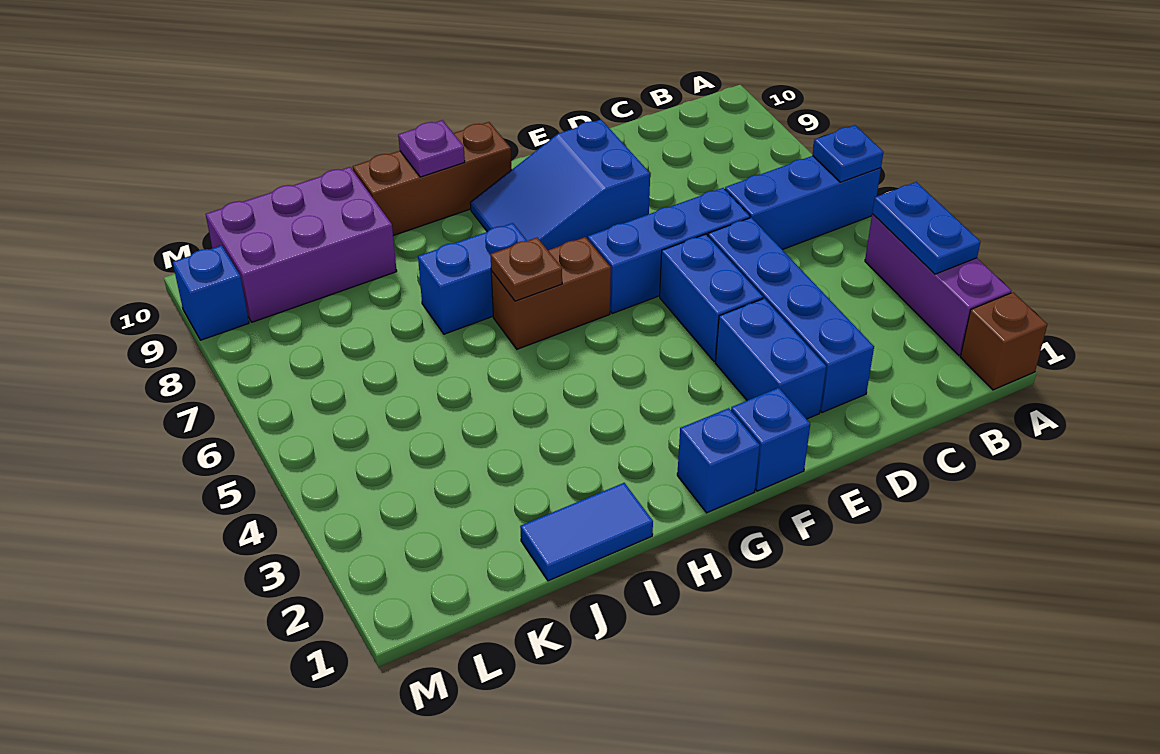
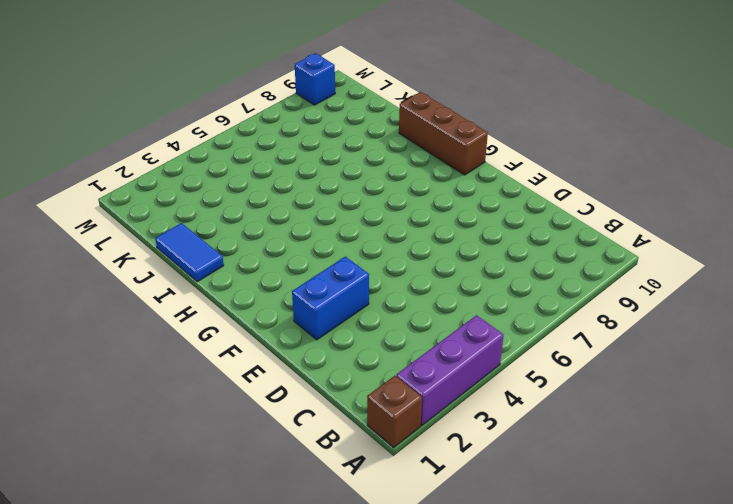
none -> blue brick A6:C6 level 1
none -> blue brick D2:D5 level 1
none -> blue brick D6:F6 level 1

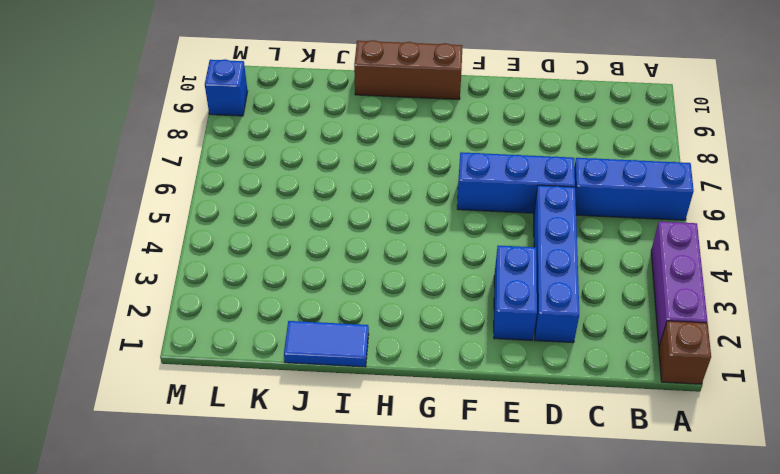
none -> blue brick E4:E5 level 1
none -> blue slope E8:G9 level 1 top E
none -> blue brick F1 level 1

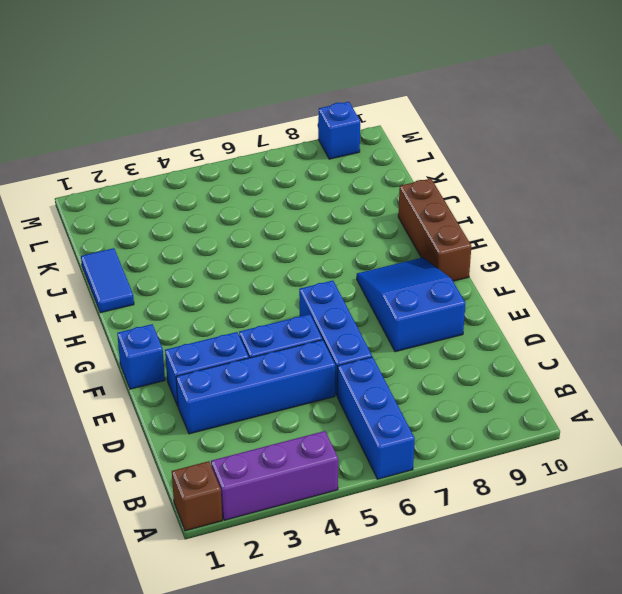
none -> blue brick G1 level 1
none -> brown brick G6:H6 level 1
none -> blue brick H7:I7 level 1

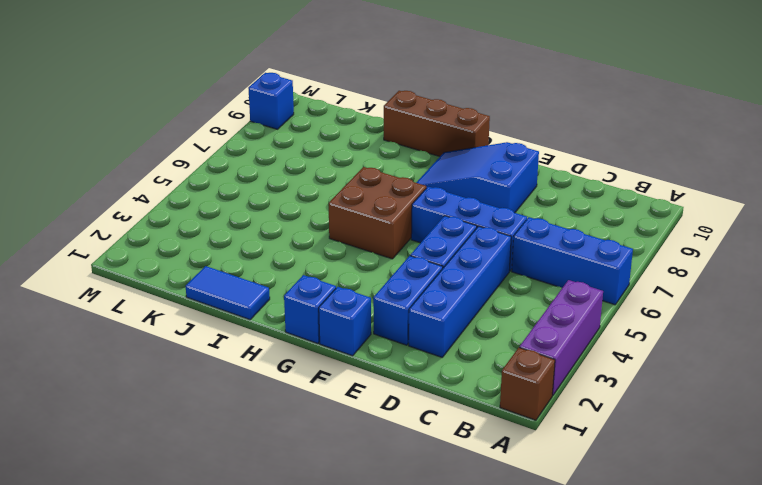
brown brick G5:H6 level 1 -> brown brick G6:H6 level 1
none -> blue brick H7:I7 level 1
none -> purple brick J9:L10 level 1
none -> blue plate A3:A4 level 2

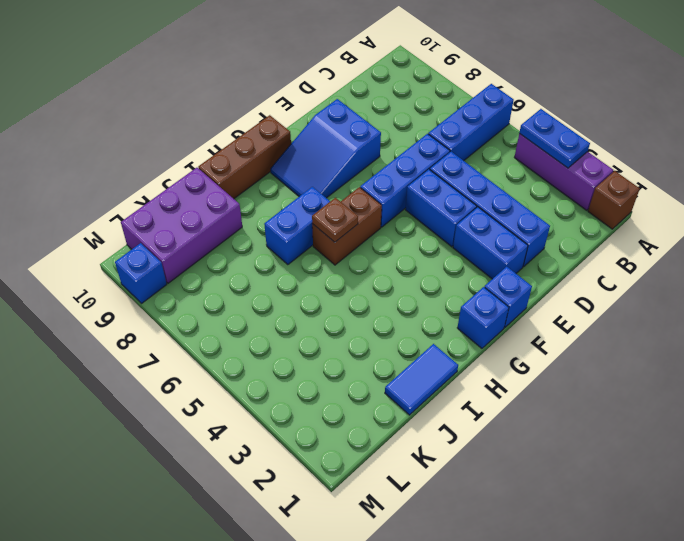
none -> blue plate A6 level 2
none -> purple plate H10 level 2

